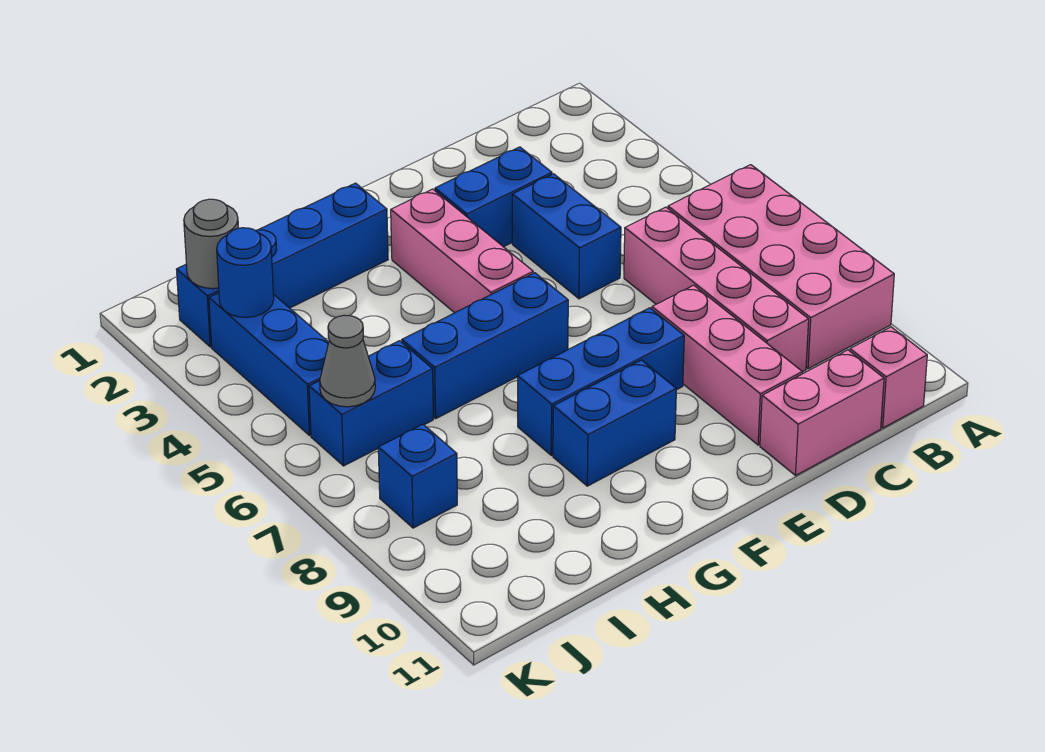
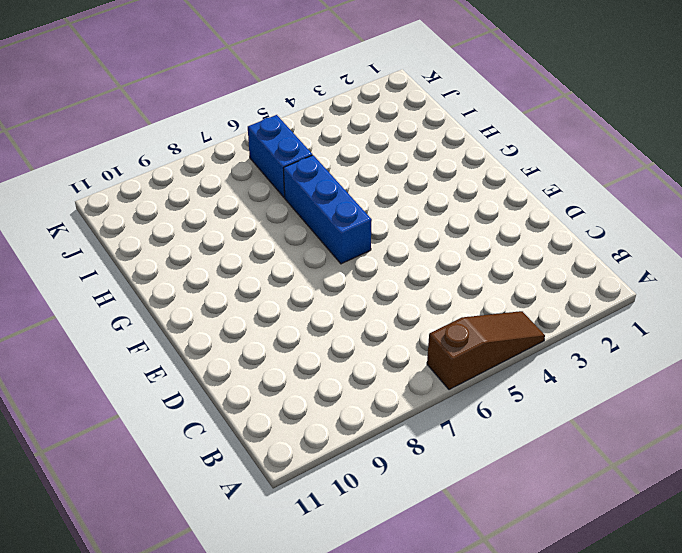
brown slope A4:A6 level 1 top 6 -> pink brick A6:B9 level 1
none -> pink brick B11 level 1
none -> pink brick C6:C9 level 1
none -> pink brick C11:D11 level 1

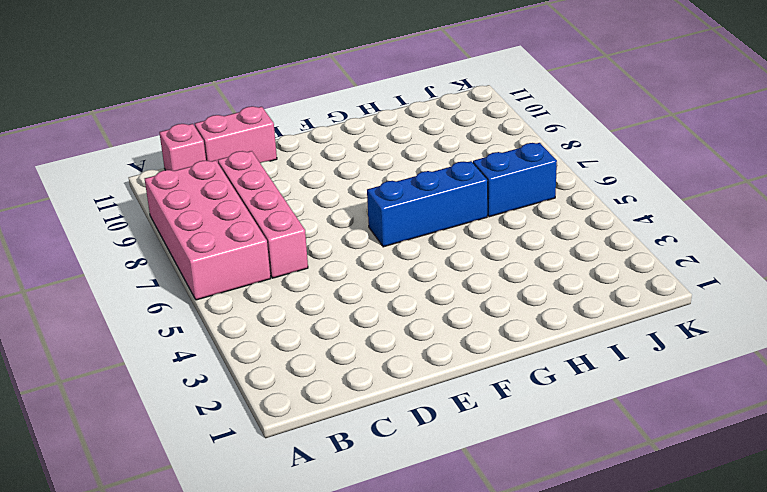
none -> blue brick D3:E3 level 1
none -> blue brick D4:D5 level 1
none -> pink brick D8:D10 level 1

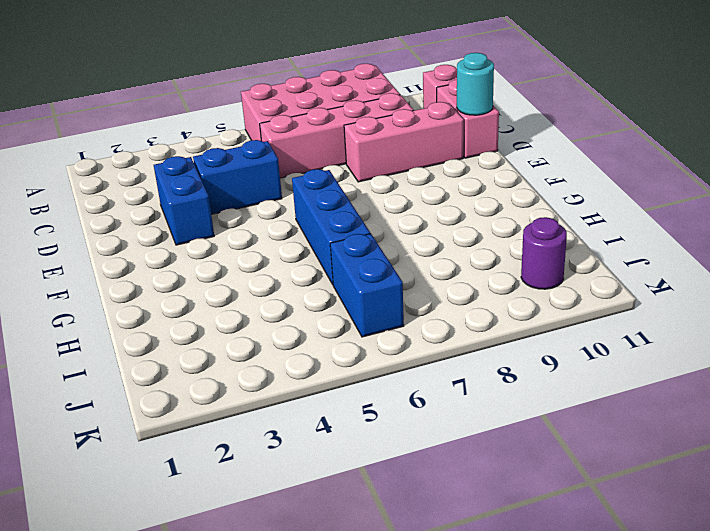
cyan round brick D11 level 2 -> none
purple round brick J10 level 1 -> none
none -> blue brick E8:G8 level 1
none -> pink brick F3:F5 level 1
none -> blue brick F9:G9 level 1

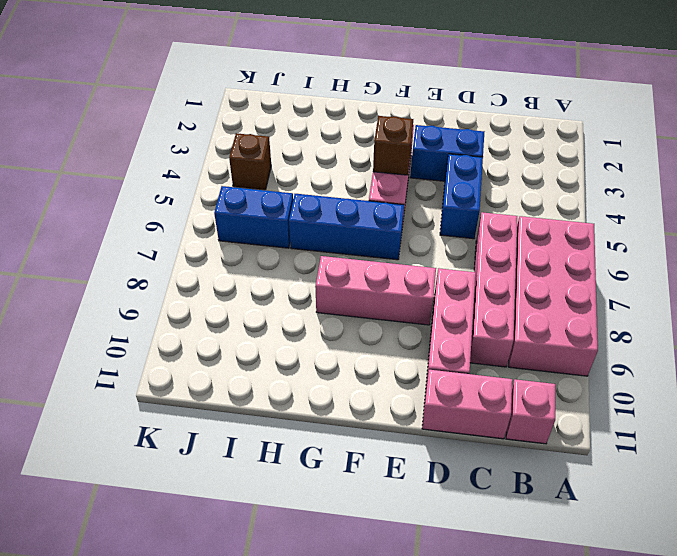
pink brick E8:G8 level 1 -> blue brick E8:G8 level 1
brown brick F4 level 2 -> none
brown brick J4 level 1 -> blue brick J3:J5 level 1
none -> blue brick F9:G9 level 1
none -> blue brick G2:J2 level 1
none -> blue brick J8 level 1

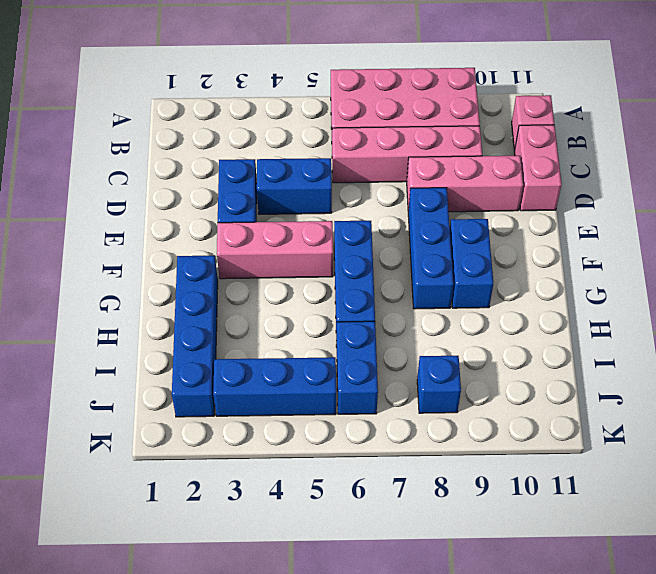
none -> grey round brick J2 level 2
none -> blue round brick J3 level 2
none -> grey cone J6 level 2

